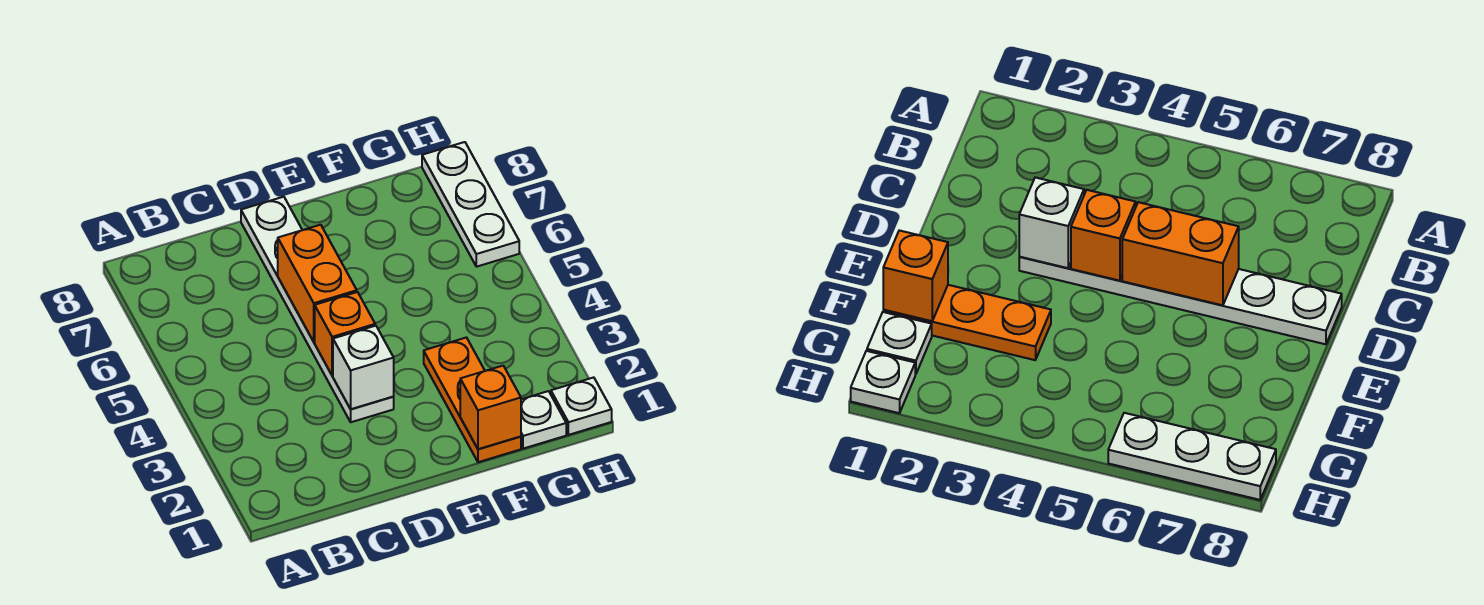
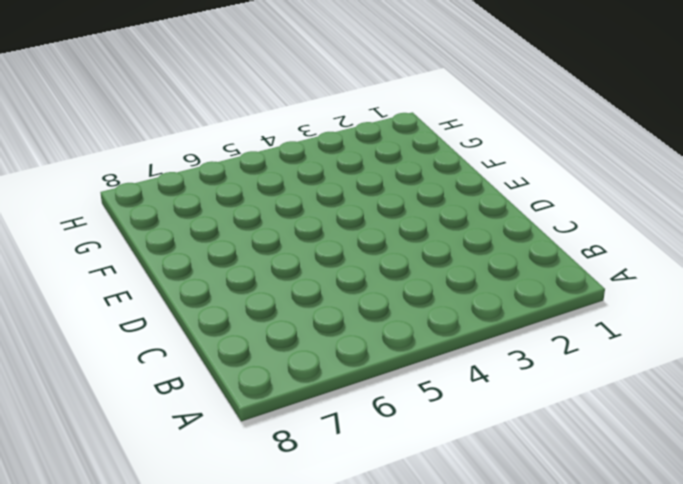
none -> white plate D3:D8 level 1
none -> orange plate F1:F3 level 1

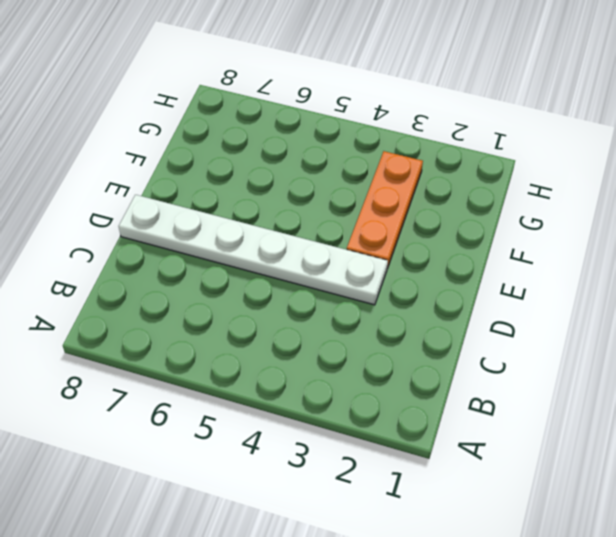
orange plate E3:G3 level 1 -> orange plate F1:F3 level 1
none -> white plate G1 level 1
none -> white plate H1 level 1

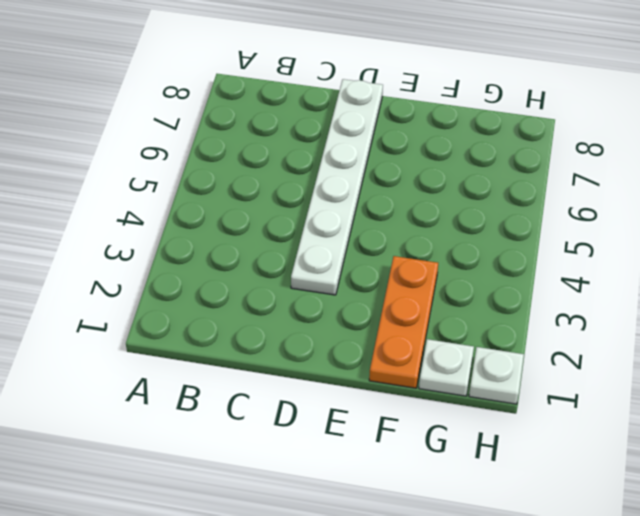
none -> white plate H6:H8 level 1
none -> white brick D3 level 2

